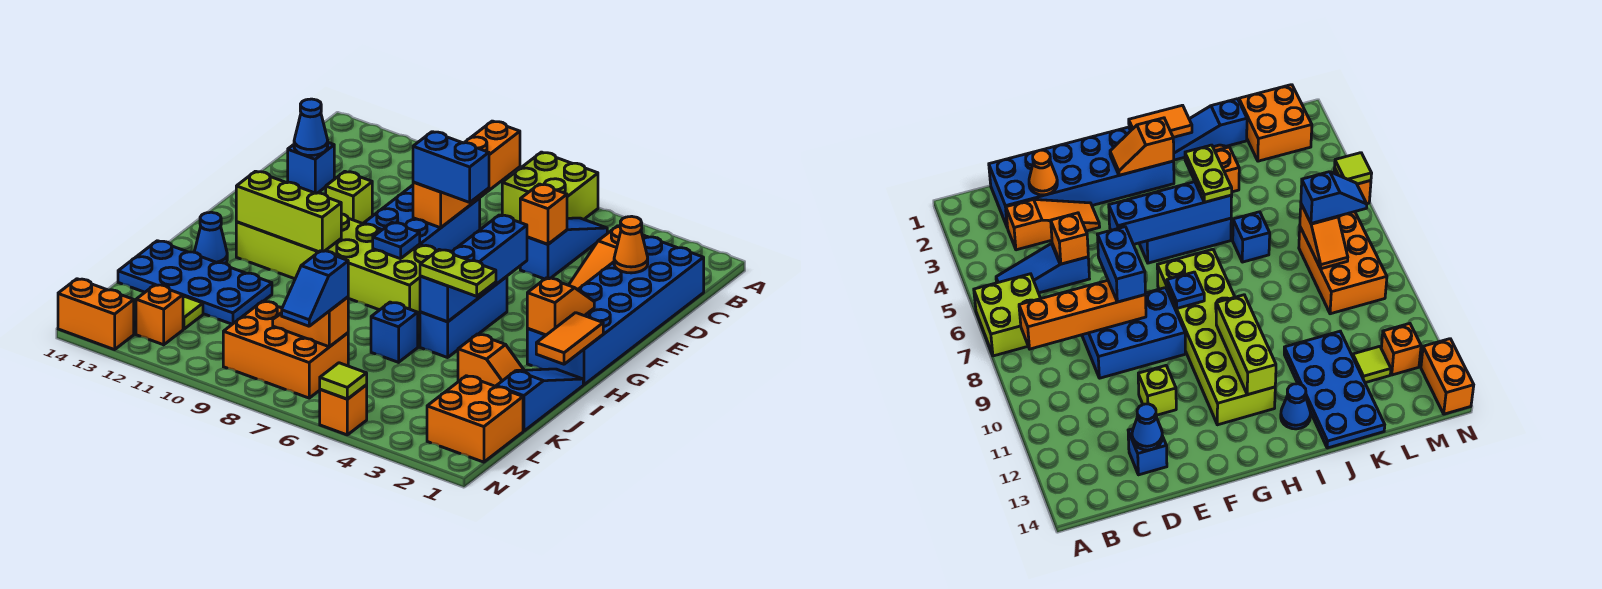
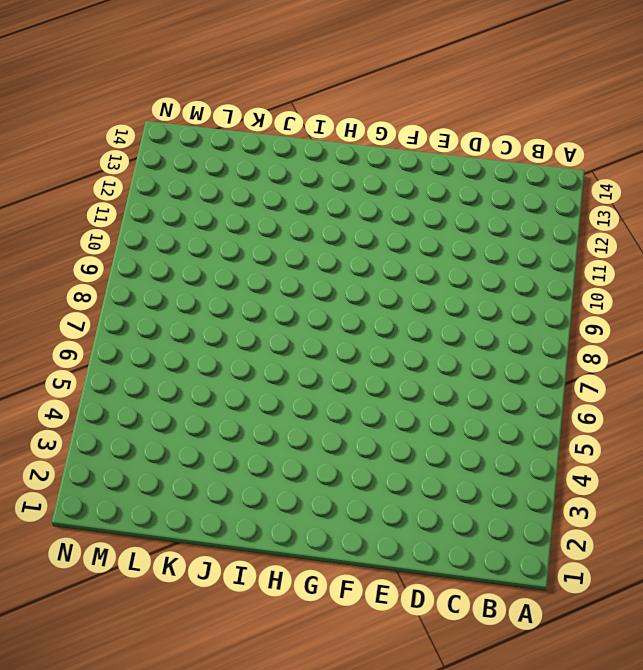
none -> lime brick A6:B7 level 1
none -> blue slope B5:D5 level 1 top D
none -> blue brick C1:H2 level 1
none -> orange slope C3:E3 level 1 top C

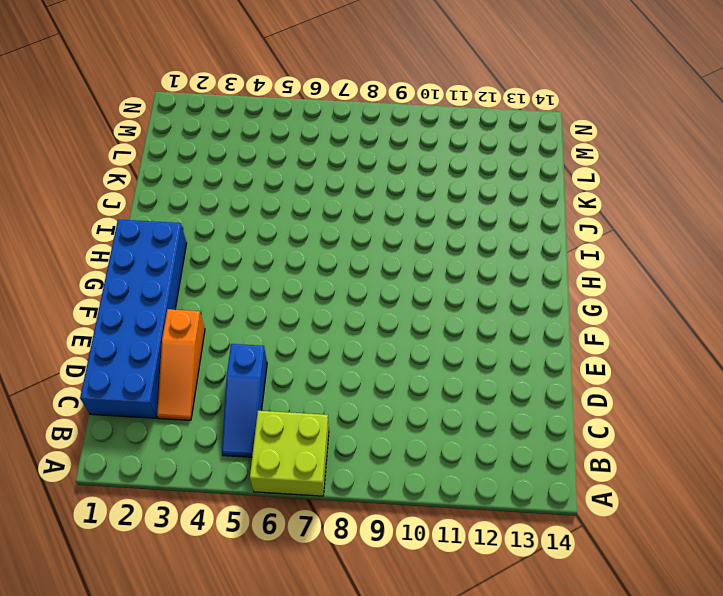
orange slope C3:E3 level 1 top E -> orange slope C3:E3 level 1 top C
none -> blue brick D8:F9 level 1
none -> blue brick D13 level 1
none -> lime brick E11 level 1
none -> blue brick G5:I5 level 1

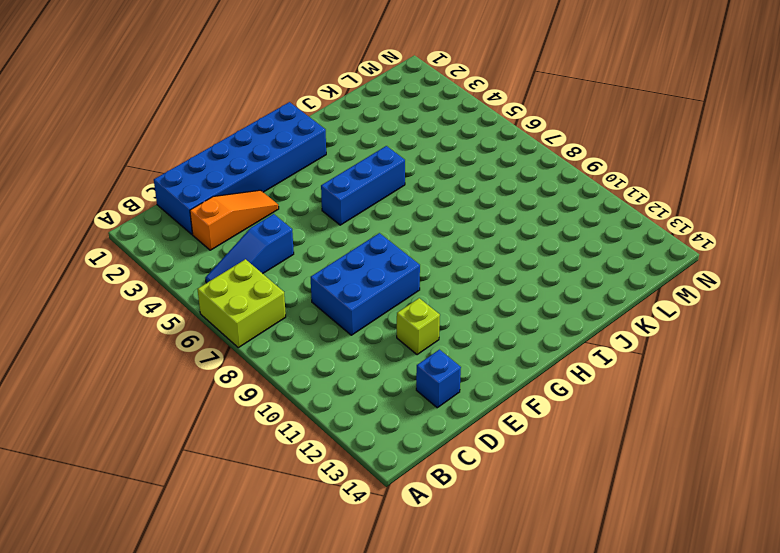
none -> lime brick G7:H12 level 1
none -> blue slope I1:K1 level 1 top K
none -> blue cone I13 level 1
none -> orange slope J2:J3 level 1 top 3

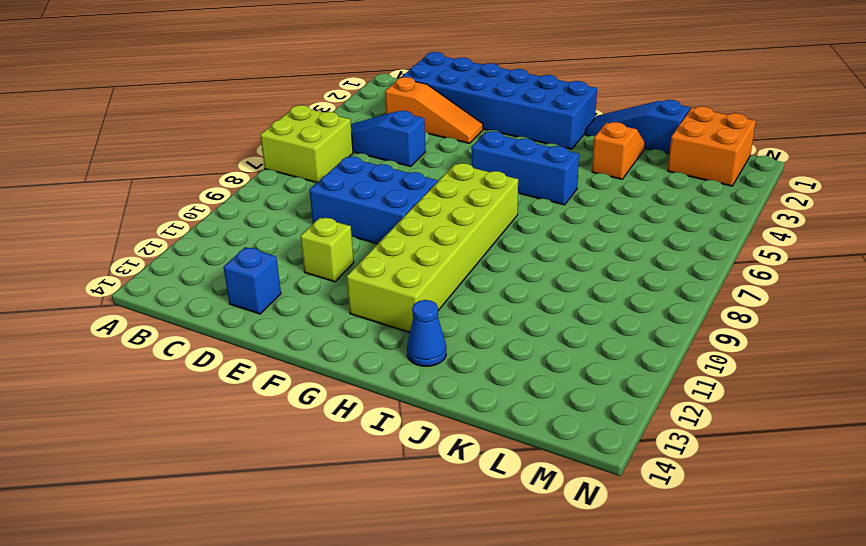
none -> blue brick J6 level 1
none -> blue plate J11:K14 level 1
none -> orange brick L7:M9 level 1
none -> lime tile L12 level 1

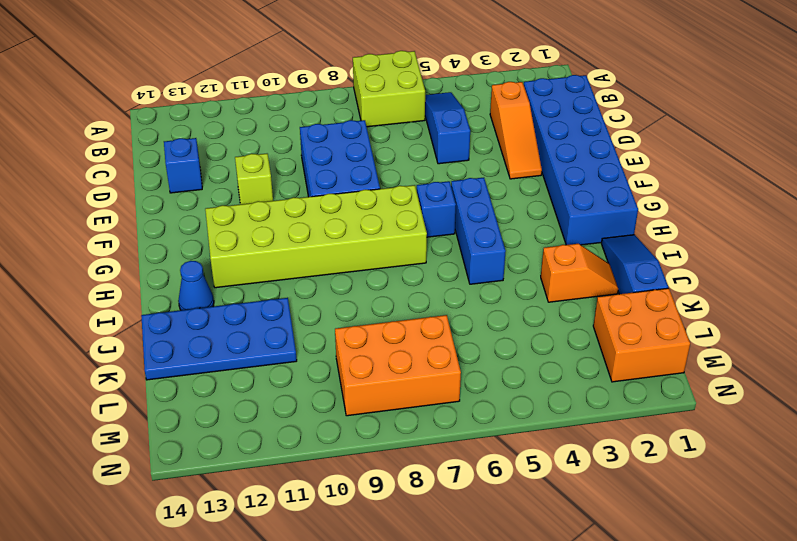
blue brick G6 level 1 -> blue brick J6 level 1
none -> lime tile L12 level 1
none -> orange brick M12 level 1
none -> orange brick N5 level 1
none -> orange brick N13:N14 level 1

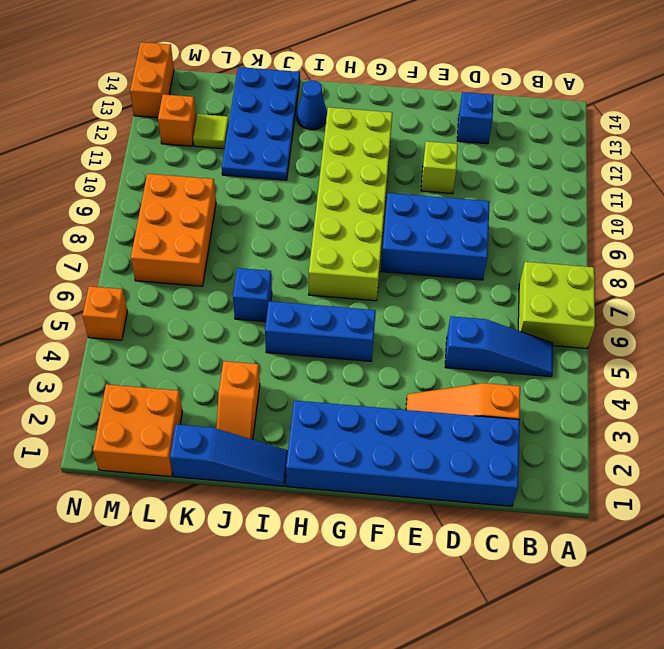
none -> orange brick B8:E8 level 2
none -> orange cone D2 level 2
none -> orange brick D5 level 2
none -> blue cone D13 level 2

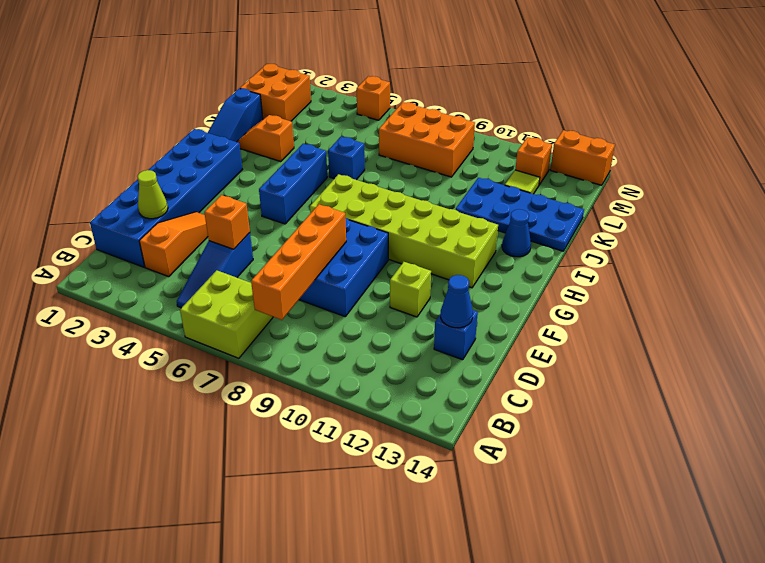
lime cone D2 level 2 -> orange cone D2 level 2
none -> blue brick F5:I5 level 2
none -> orange slope G2:H2 level 2 top H
none -> blue plate G8 level 2
none -> orange tile H1:I1 level 2

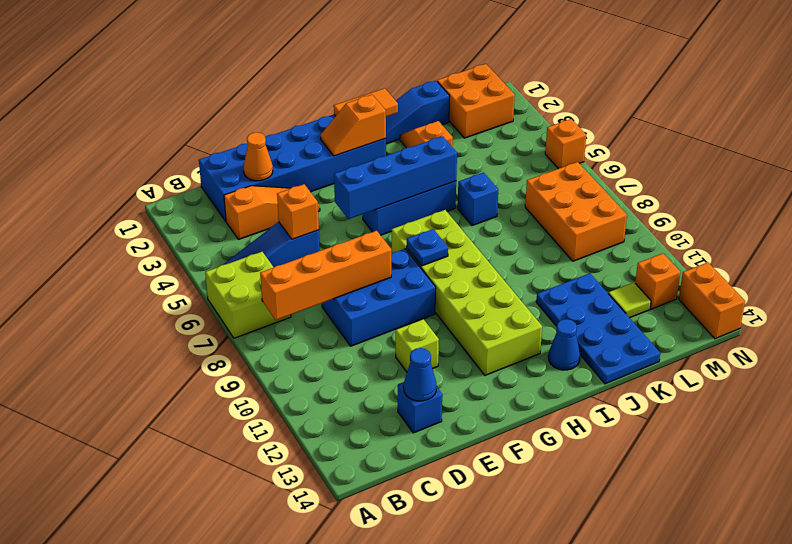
none -> lime brick H10:H12 level 2
none -> orange slope L7:L8 level 2 top 7
none -> lime tile N5 level 2
none -> blue brick E7:E8 level 3

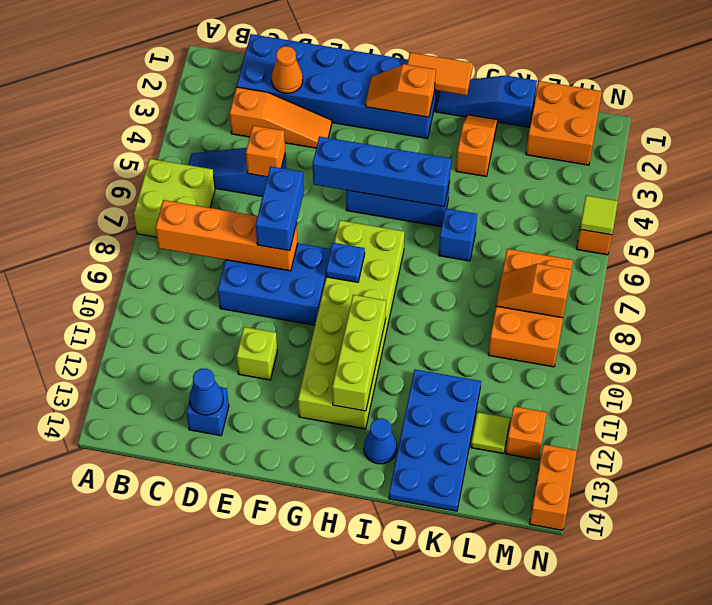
orange slope L8:M8 level 2 top M -> orange slope L7:L8 level 2 top 7
none -> lime plate I4:I5 level 3
none -> blue slope L7:M7 level 3 top L

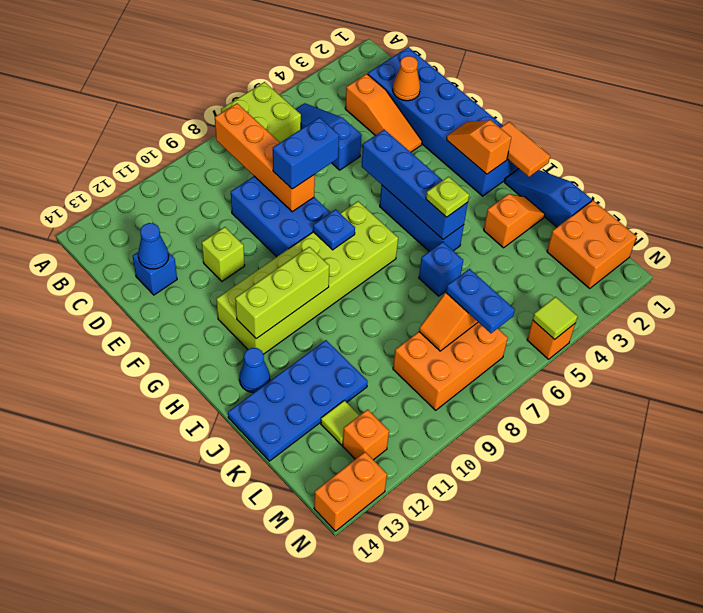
lime plate I5 level 3 -> lime plate I4:I5 level 3
blue plate L7:M7 level 3 -> blue slope L7:M7 level 3 top L
none -> orange brick D5 level 2

